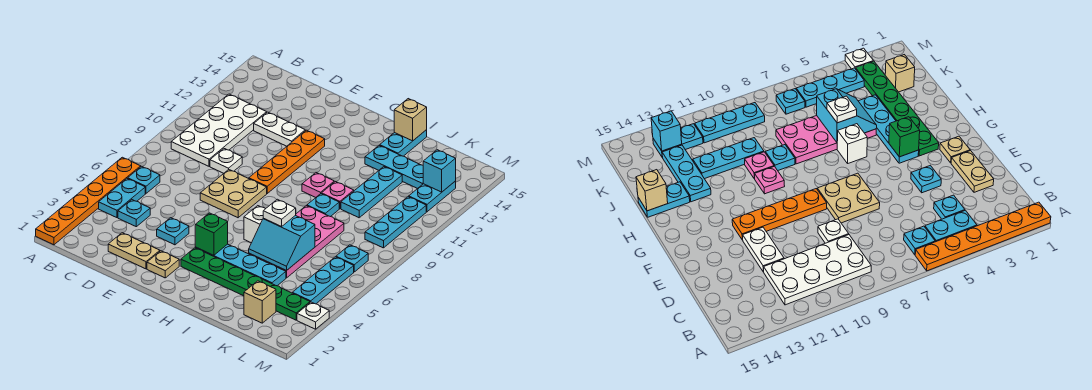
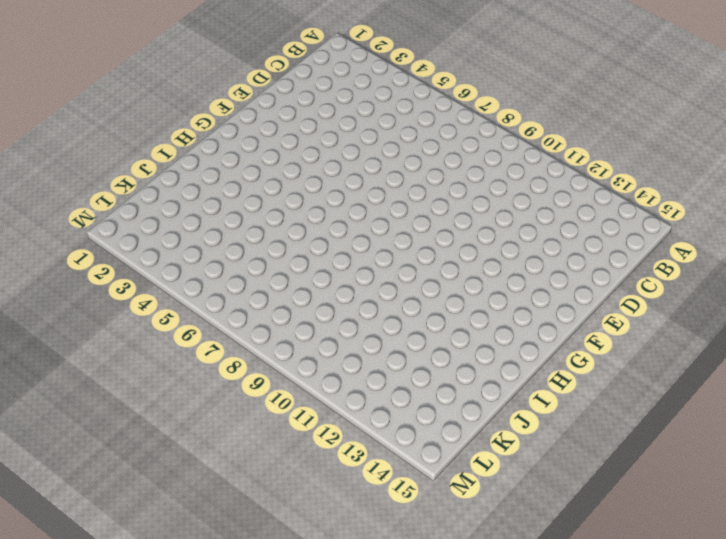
none -> orange plate A1:A6 level 1
none -> cyan plate B4:B5 level 1
none -> cyan plate B6 level 1
none -> white plate B9:C12 level 1

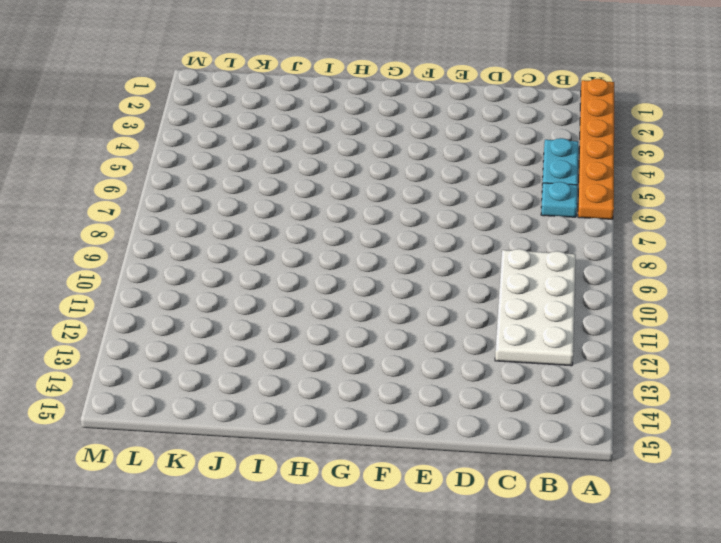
none -> cyan plate C4 level 1
none -> tan plate D2:E2 level 1
none -> white plate D9 level 1
none -> white plate D12:E12 level 1

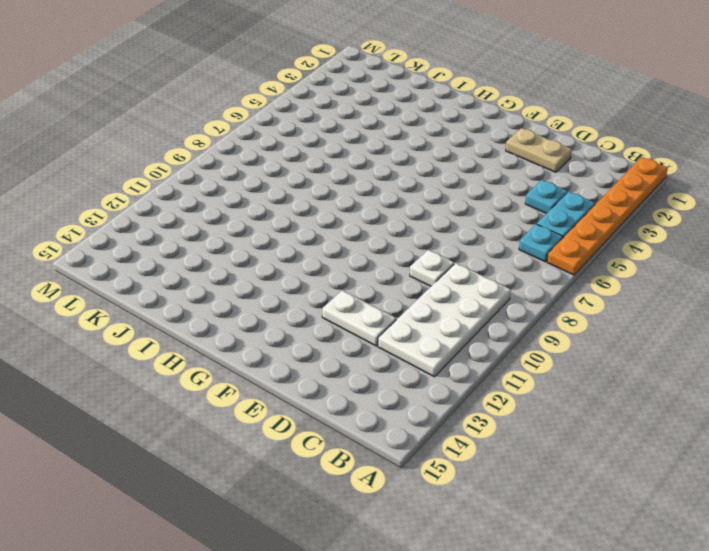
none -> cyan plate E4 level 1
none -> tan plate E7:F8 level 1
none -> tan plate F2 level 1
none -> orange plate F9:F12 level 1

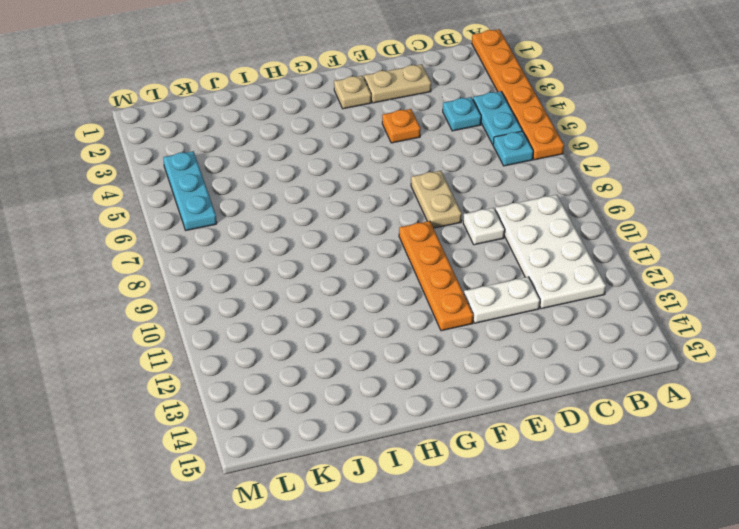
orange plate E4 level 1 -> cyan plate E4 level 1
tan plate E7:E8 level 1 -> tan plate E7:F8 level 1
none -> green plate G3:L3 level 1
none -> cyan plate G4:J4 level 1
none -> white brick H6 level 1
none -> pink plate H10 level 1

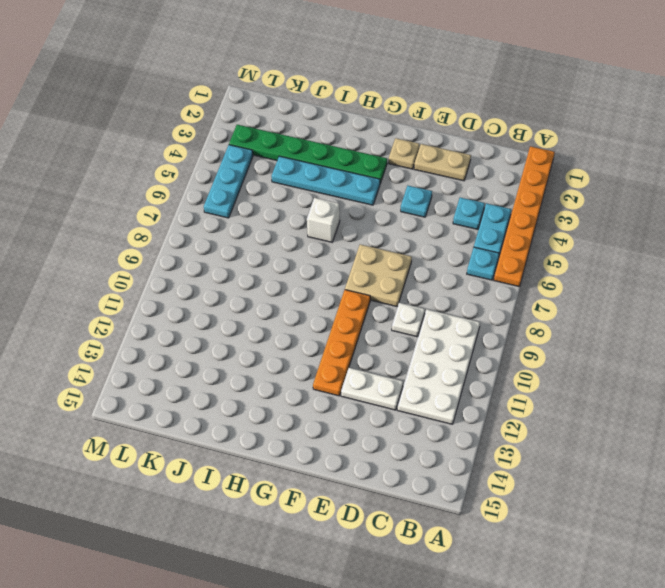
none -> pink plate H10 level 1
none -> pink plate I5:J8 level 1
none -> cyan plate I9 level 1
none -> pink plate I10 level 1

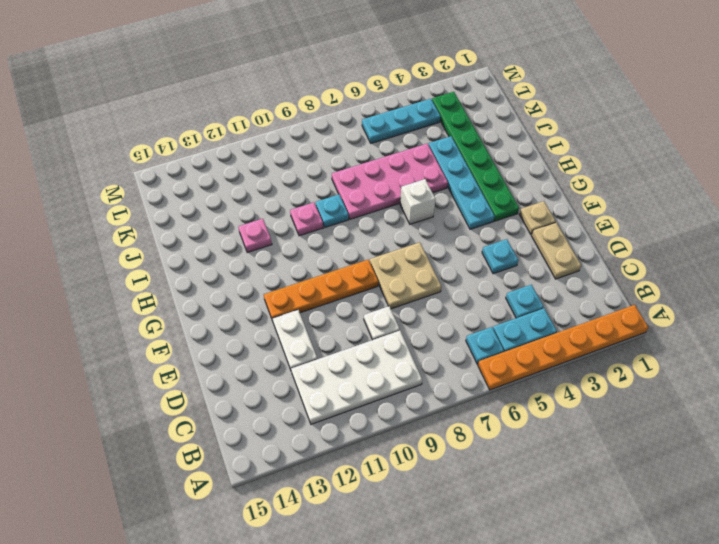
pink plate I12 level 1 -> pink plate H10 level 1
none -> cyan plate I13:K13 level 1
none -> cyan plate I14:I15 level 1
none -> cyan plate J10:J12 level 1
none -> tan brick K2 level 1

